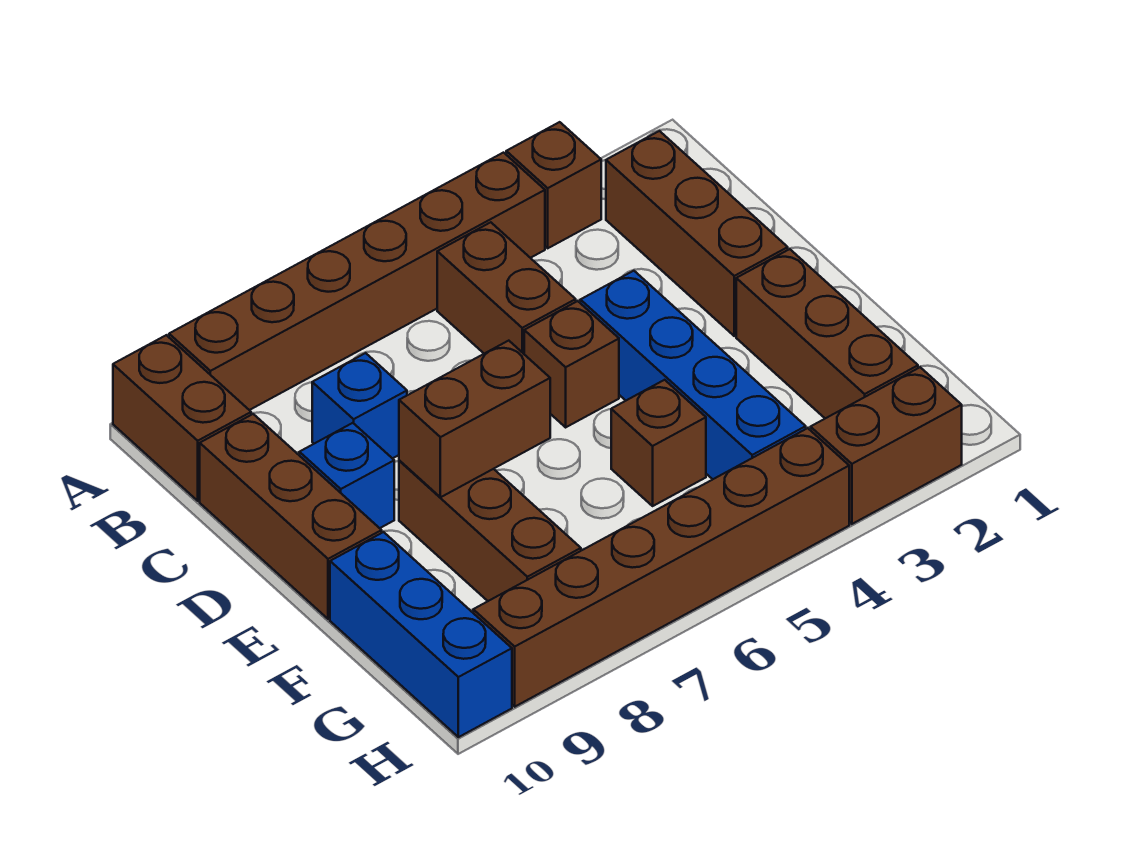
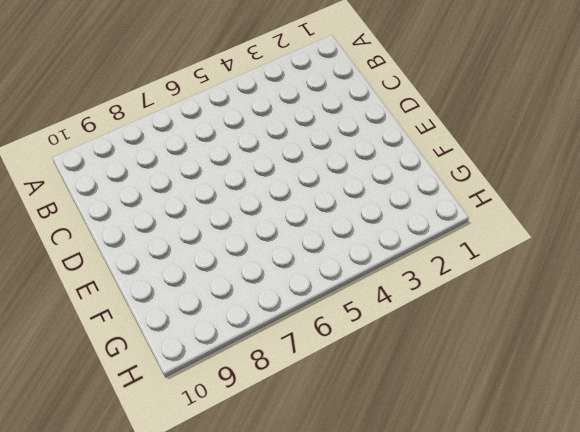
none -> brown brick A3 level 1
none -> brown brick A4:A9 level 1
none -> brown brick A10:B10 level 1

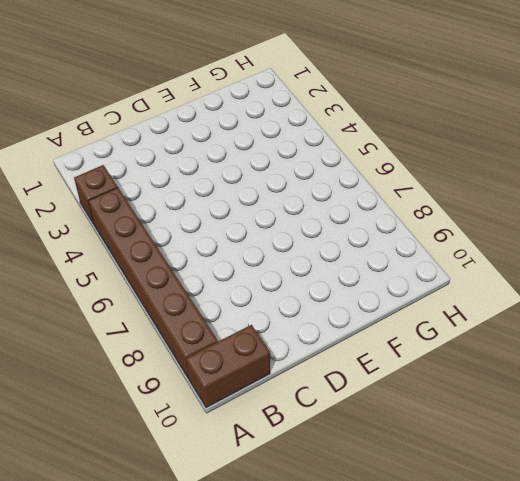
none -> brown brick B2:D2 level 1
none -> brown brick B5:C5 level 1
none -> blue brick C8 level 1

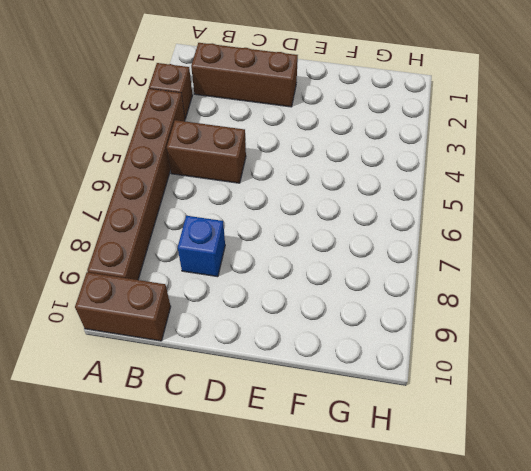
none -> brown brick C10:E10 level 1
none -> blue brick D4:G4 level 1
none -> brown brick D5 level 1

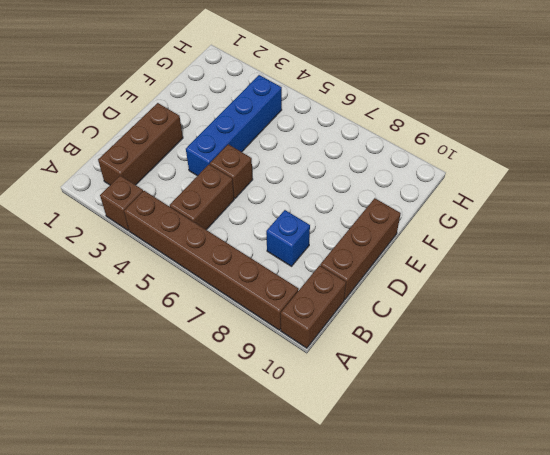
none -> blue brick D9 level 1
none -> brown brick E2:G2 level 1
none -> brown brick E8:G8 level 1

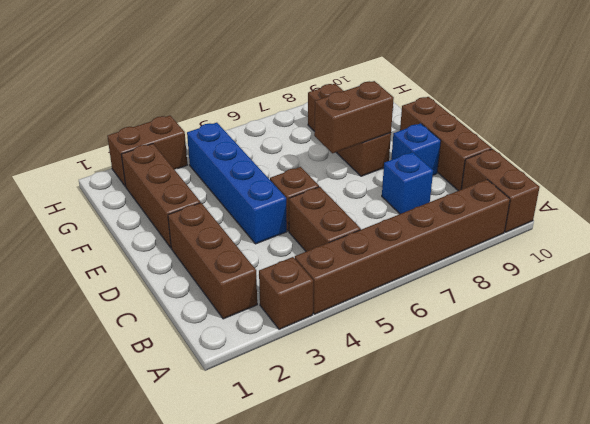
none -> brown brick F5 level 1
none -> blue brick F10:H10 level 1
none -> brown brick H4:H9 level 1

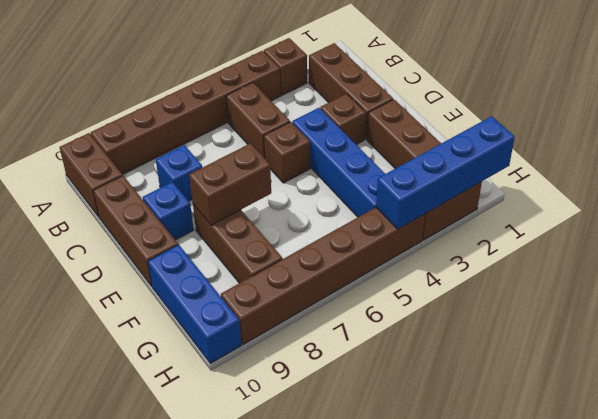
brown brick D3 level 1 -> brown brick F5 level 1
blue brick H1:H4 level 2 -> none

